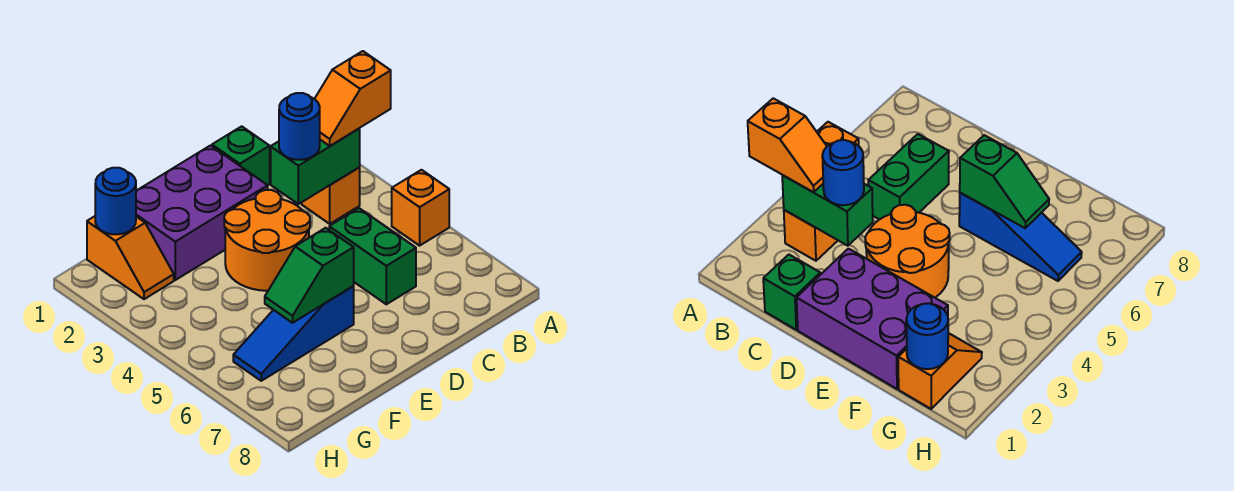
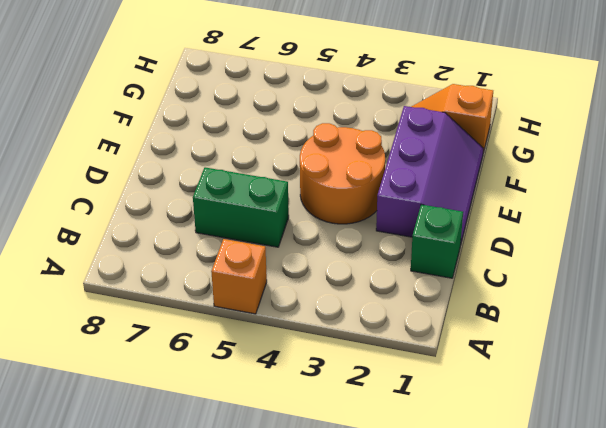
purple slope D1:F2 level 1 top 2 -> purple brick D1:F2 level 1
none -> orange brick B3 level 1
none -> blue slope E6:G6 level 1 top E
none -> green brick B3:C3 level 2

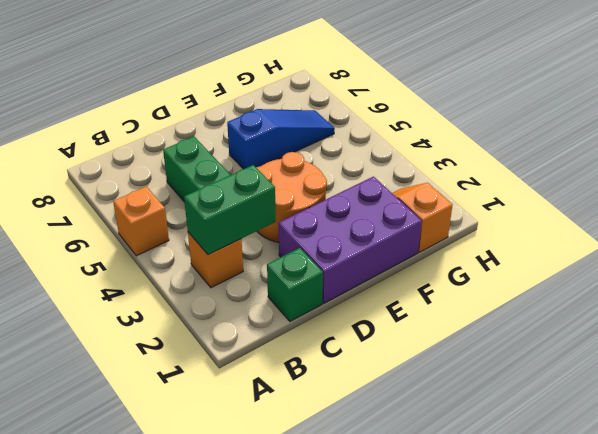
none -> green slope E6:F6 level 2 top E
none -> blue round brick G1 level 2
none -> orange slope A3:B3 level 3 top A

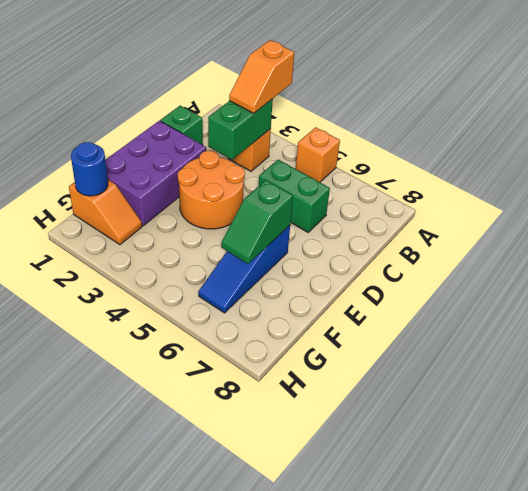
none -> blue round brick C3 level 3

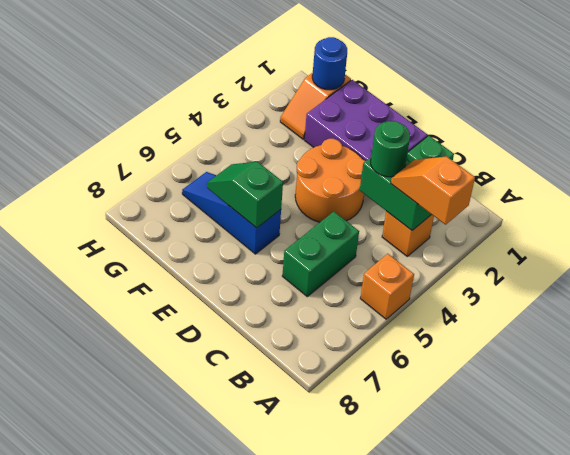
green round brick C3 level 3 -> blue round brick C3 level 3

